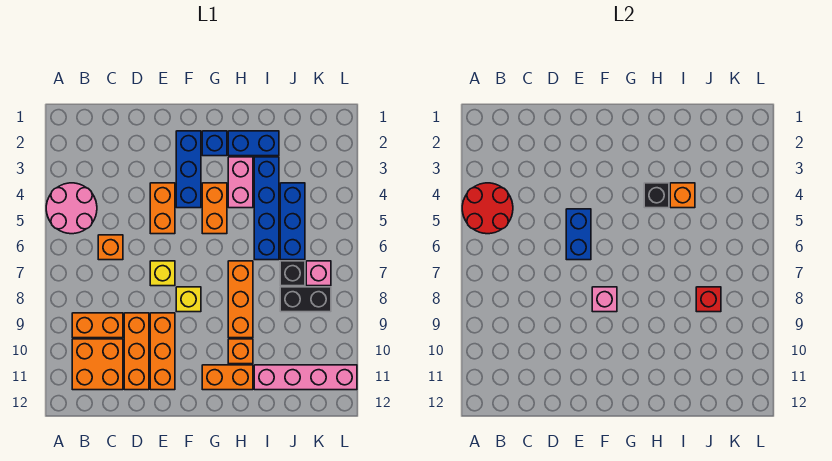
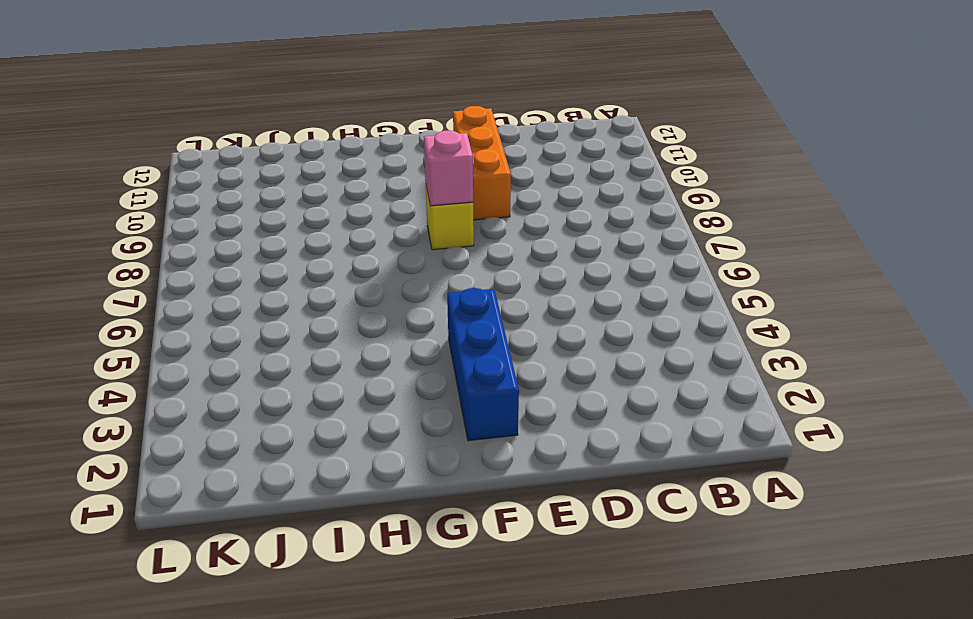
none -> pink round brick A4:B5 level 1
none -> orange brick B9:C9 level 1
none -> orange brick B10:C11 level 1

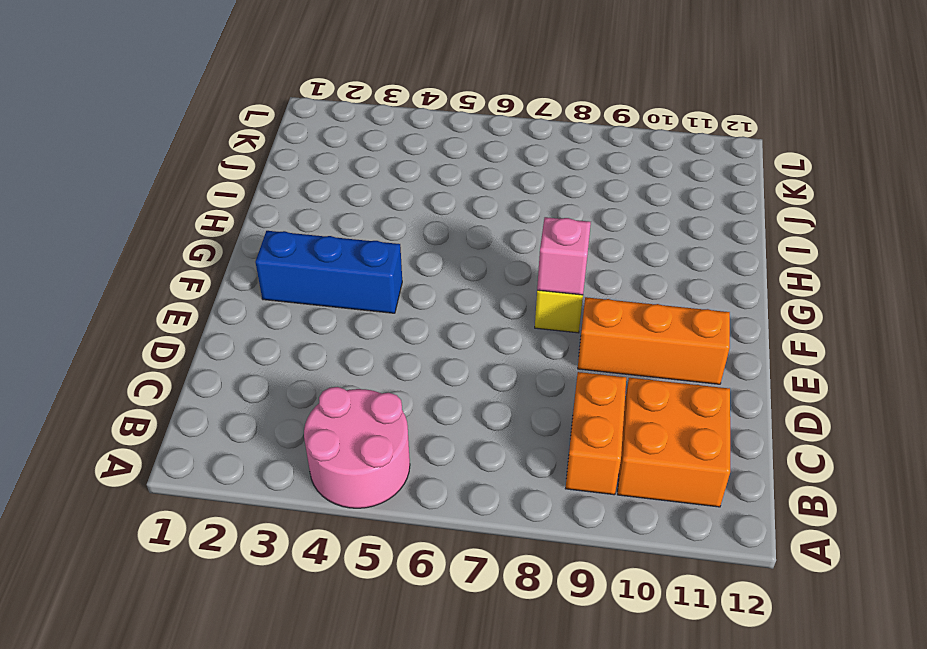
none -> orange brick C6 level 1
none -> orange brick D9:D11 level 1
none -> orange brick E4:E5 level 1

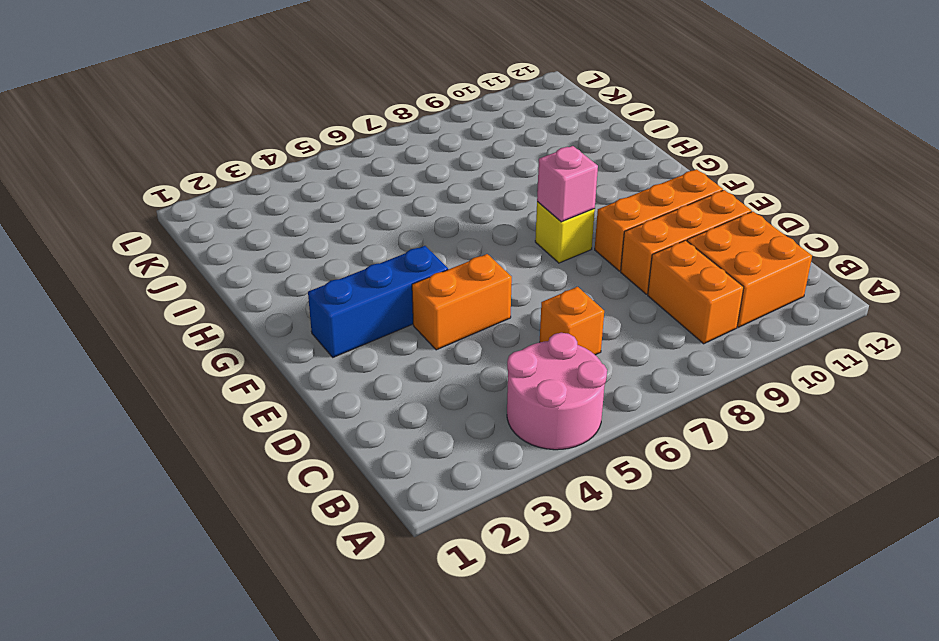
none -> yellow brick E7 level 1
none -> blue brick G2 level 1
none -> orange brick G4:G5 level 1

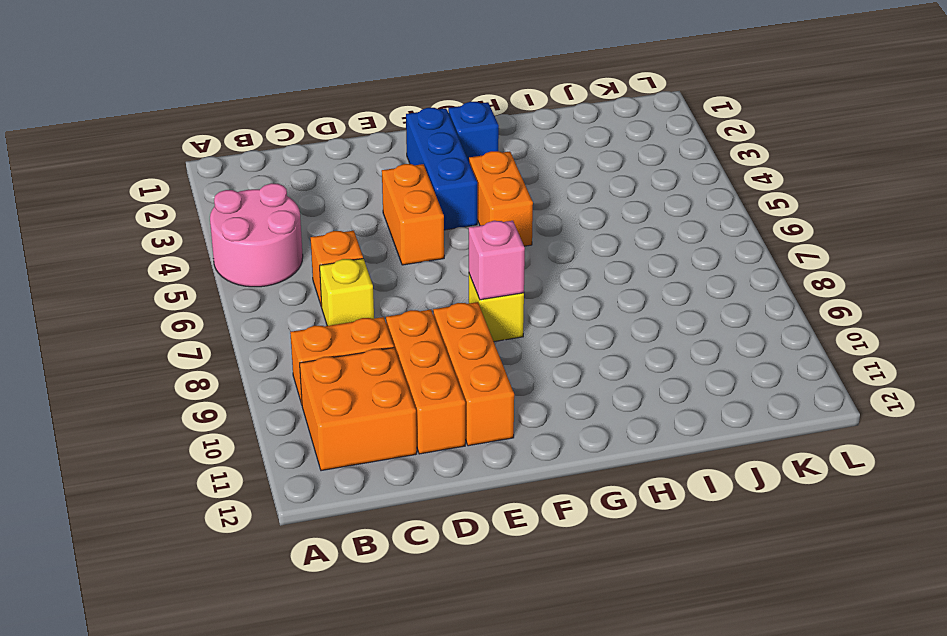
yellow brick C7 level 1 -> yellow brick E7 level 1
none -> orange brick G11:H11 level 1
none -> blue brick H2:I2 level 1
none -> pink brick H3:H4 level 1

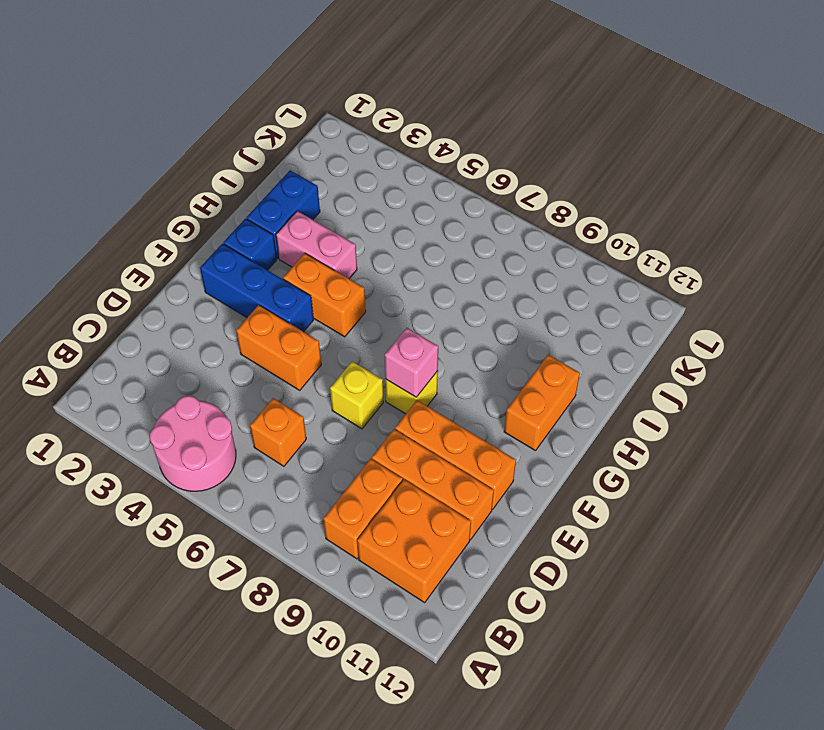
none -> orange brick H7:H9 level 1
none -> orange brick H10 level 1
none -> blue brick I3:I6 level 1

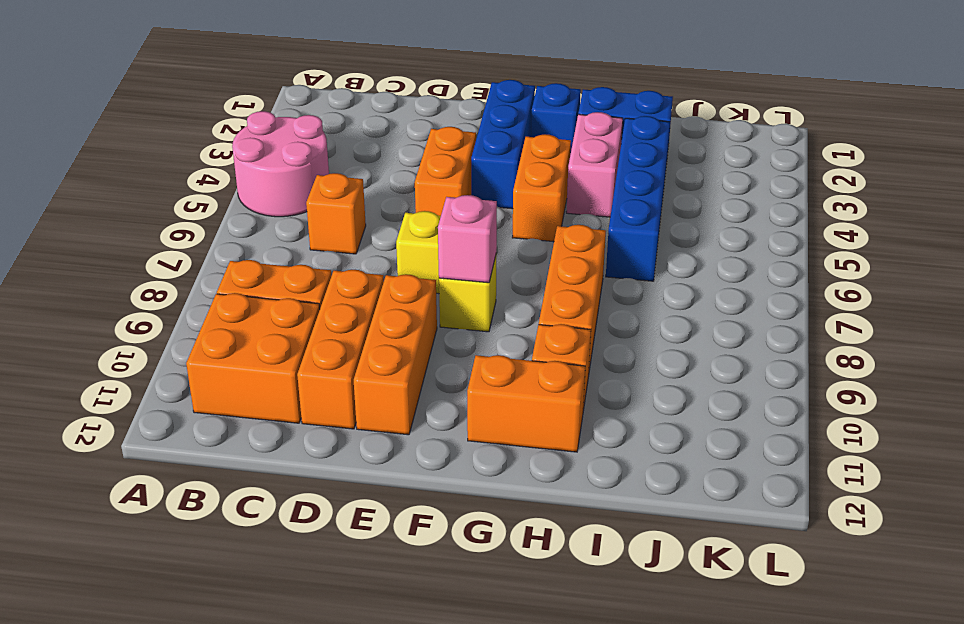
none -> pink brick I11:L11 level 1
none -> blue brick J4:J6 level 1
none -> black brick J7 level 1

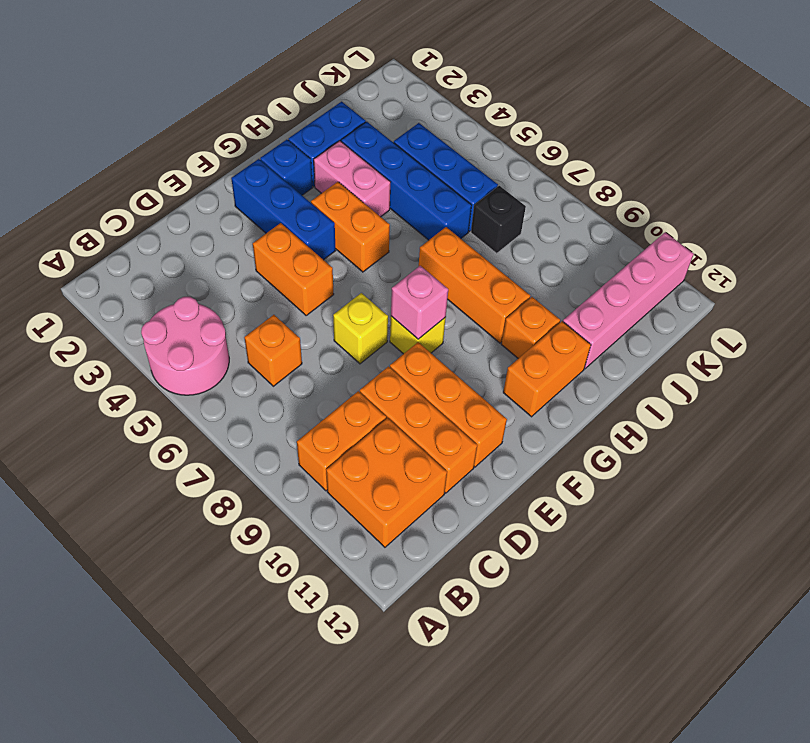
none -> black brick J8:K8 level 1
none -> pink brick K7 level 1
none -> red round brick A4:B5 level 2

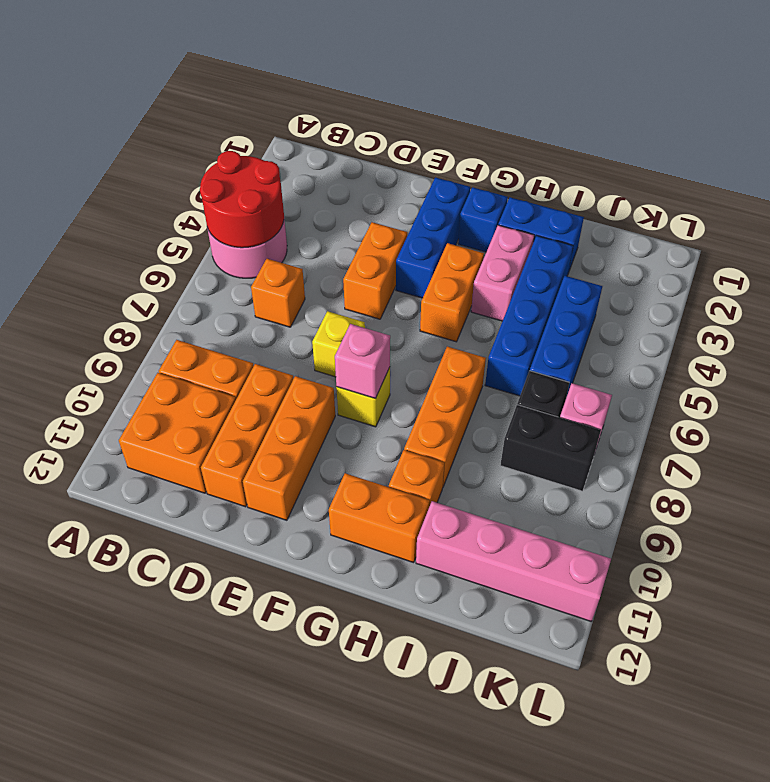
none -> blue brick E5:E6 level 2
none -> black brick H4 level 2
none -> orange brick I4 level 2

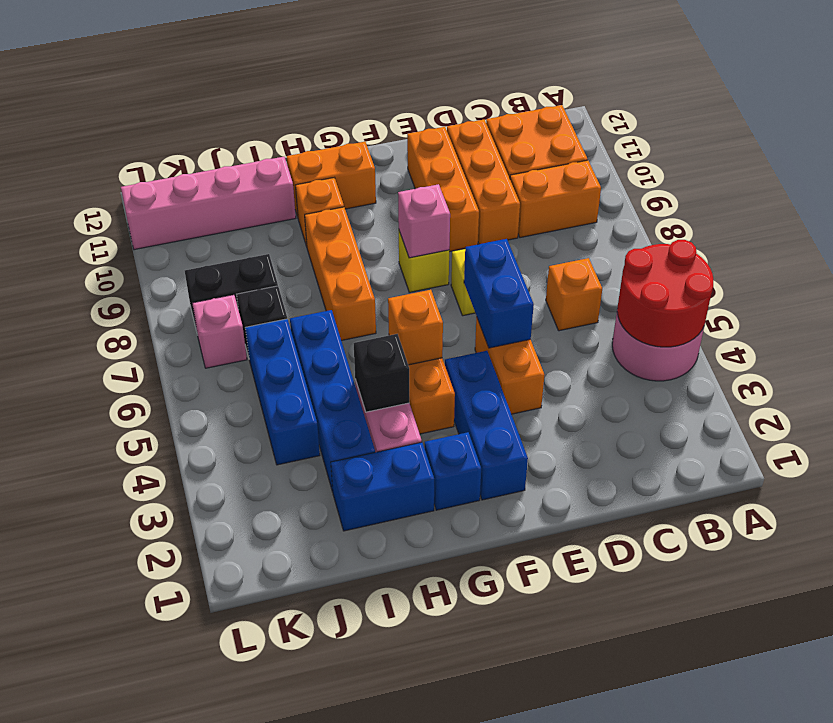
orange brick G5 level 2 -> orange brick I4 level 2
none -> red brick J8 level 2

